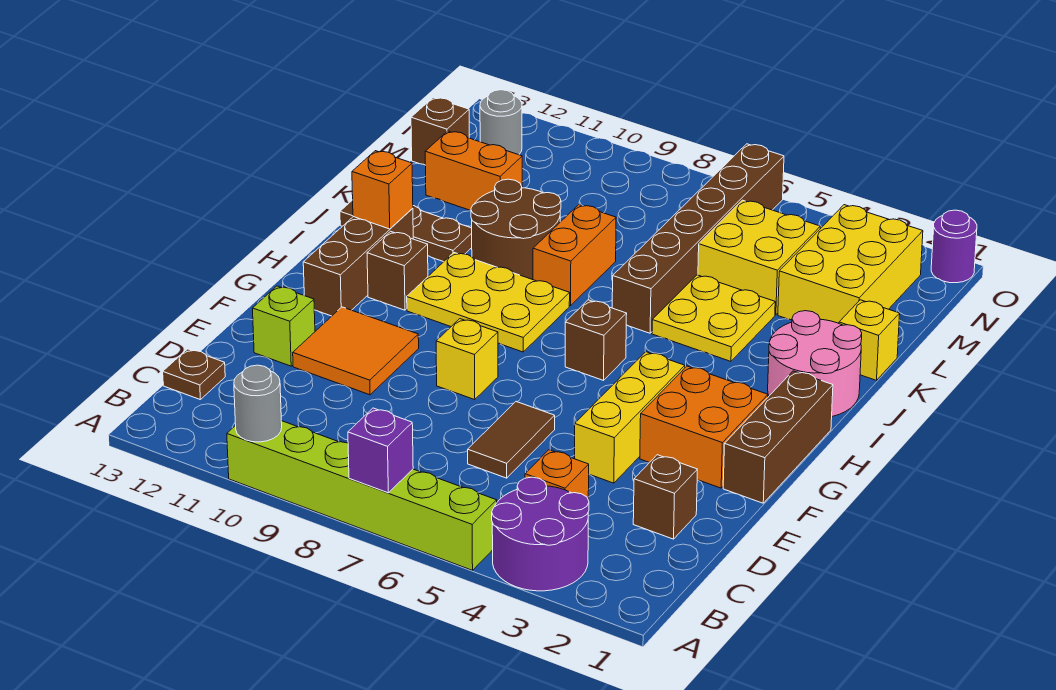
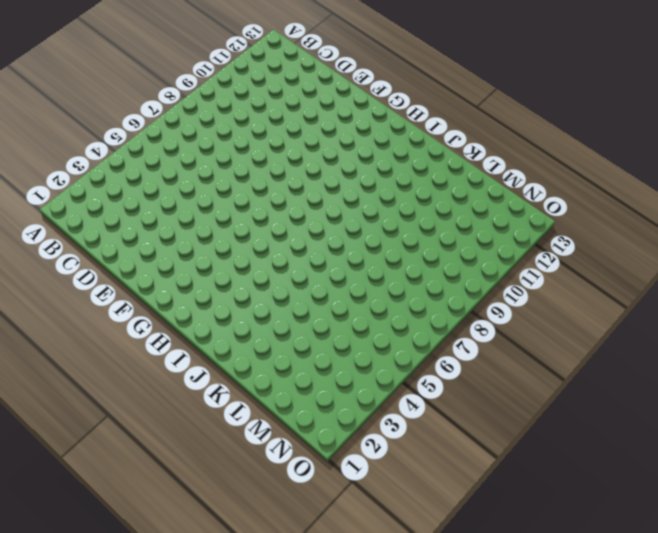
none -> purple round brick A3:B4 level 1
none -> lime brick A5:A10 level 1
none -> orange brick C4 level 1
none -> brown plate C13 level 1

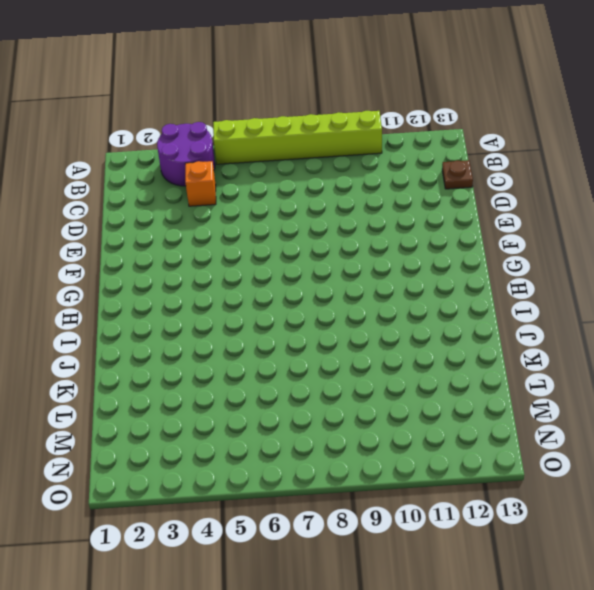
none -> brown brick D2 level 1
none -> brown tile D6:E6 level 1
none -> yellow brick E4:G4 level 1
none -> orange tile E10:F11 level 1

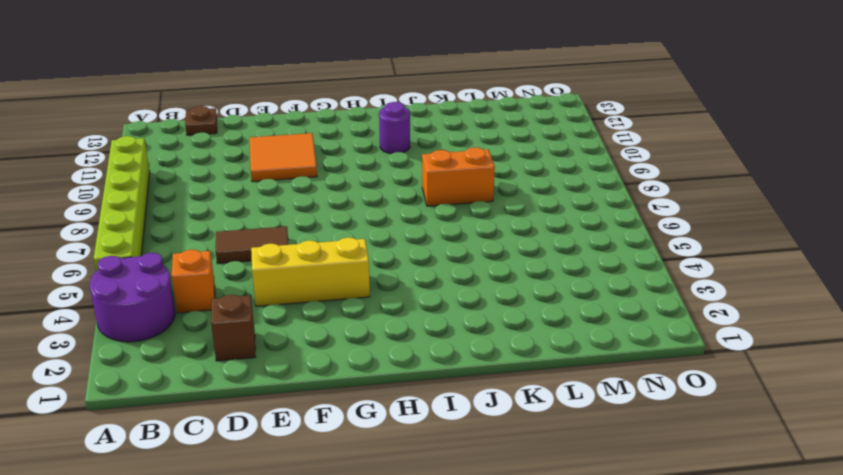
purple round brick I11 level 1 -> purple round brick O1 level 1
none -> lime brick E12 level 1
none -> brown brick F1:H1 level 1
none -> orange brick F2:G3 level 1
none -> yellow brick F8 level 1

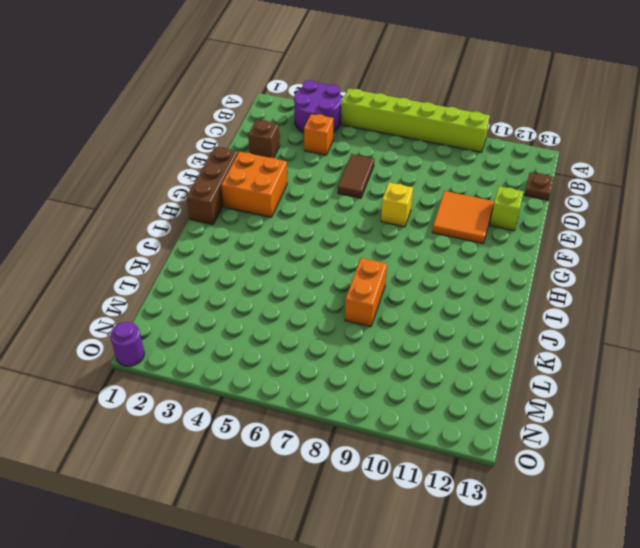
none -> yellow brick E4:G4 level 1
none -> brown brick G12:I12 level 1
none -> brown brick H6 level 1
none -> yellow plate H8:I10 level 1

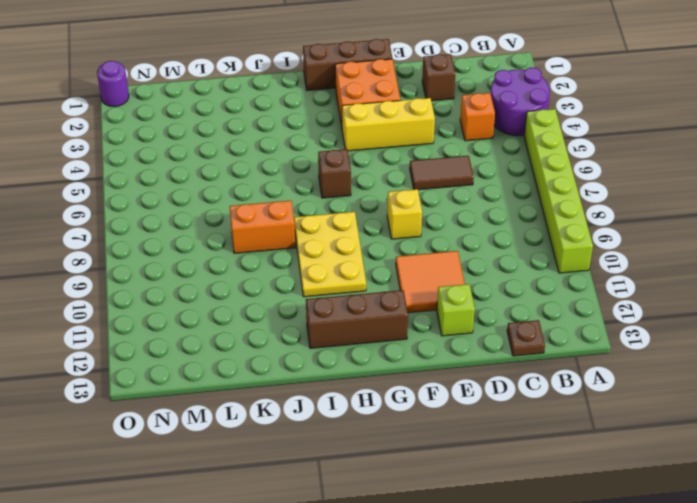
none -> brown brick H11 level 1
none -> pink round brick I1:J2 level 1
none -> yellow plate J4:K5 level 1
none -> brown brick J6:O6 level 1

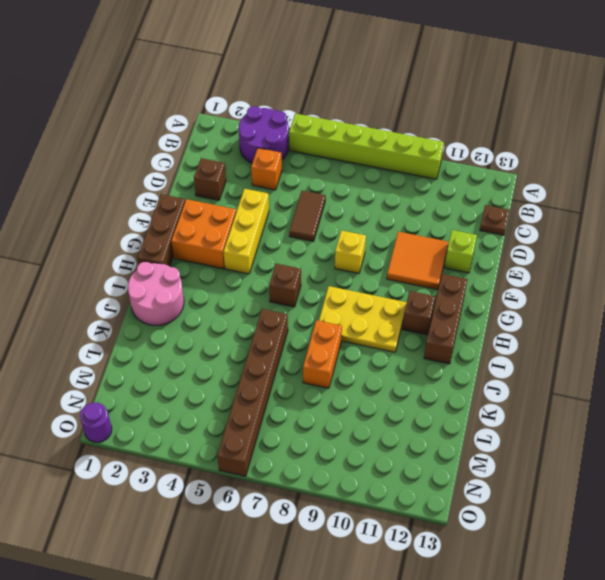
none -> yellow plate J4:K5 level 1
none -> brown round brick J9:K10 level 1
none -> brown plate J11:J13 level 1
none -> yellow brick K1 level 1

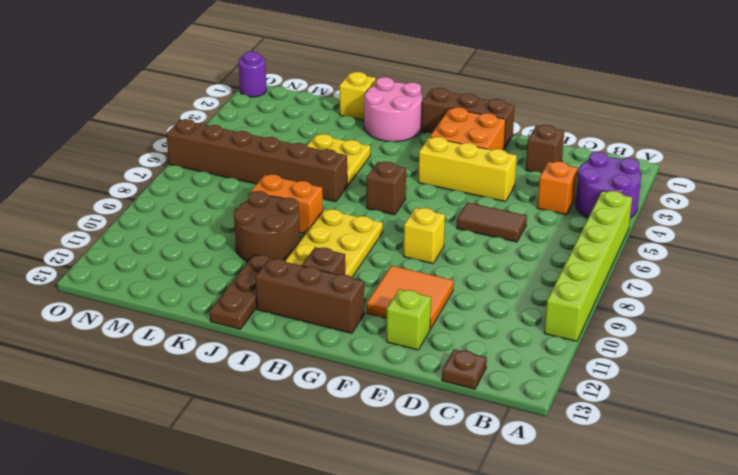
none -> yellow brick L2:N3 level 1
none -> yellow brick L4:M5 level 1
none -> orange brick L11:L12 level 1
none -> brown brick M13 level 1

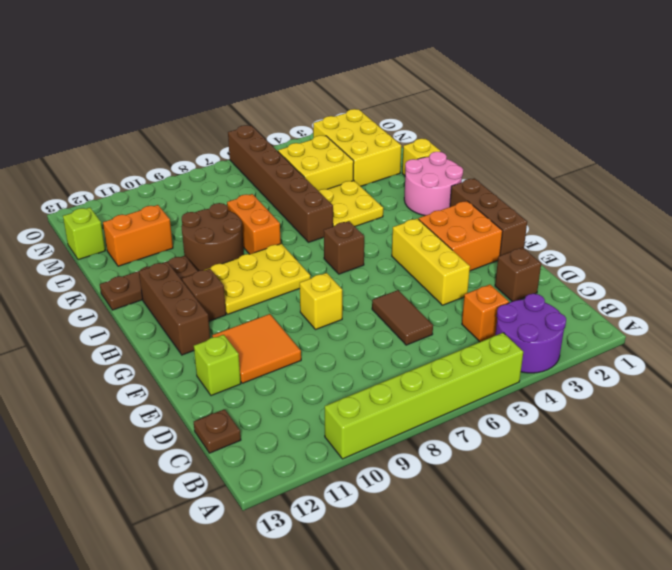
lime brick M13 level 1 -> brown brick M13 level 1
none -> grey round brick N12 level 1
none -> purple round brick O1 level 1
none -> purple brick A7 level 2
none -> grey round brick A10 level 2

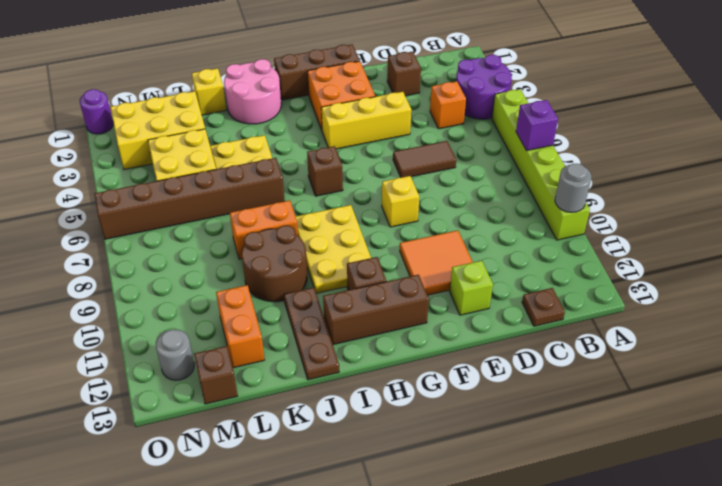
none -> orange brick I12 level 2

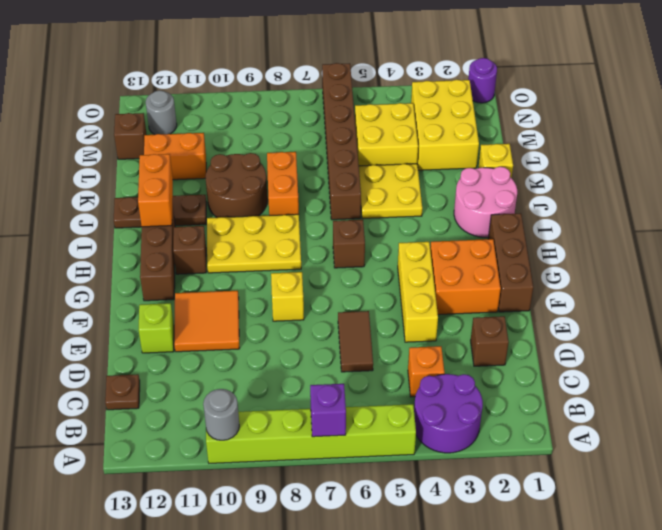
orange brick I12:J12 level 2 -> orange brick I12 level 2

